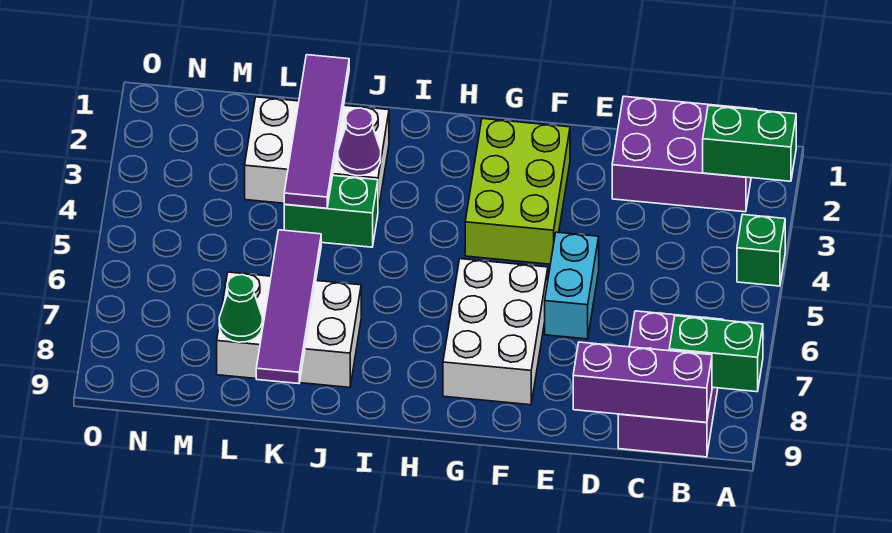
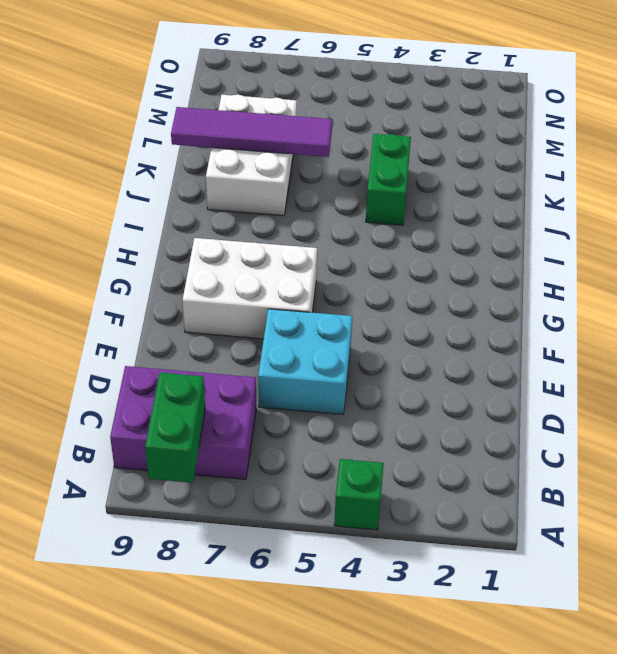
cyan brick D5:E6 level 1 -> cyan brick E5:E6 level 1
none -> purple brick B1:D2 level 1
none -> lime brick F2:G4 level 1
none -> white brick J2:L3 level 1

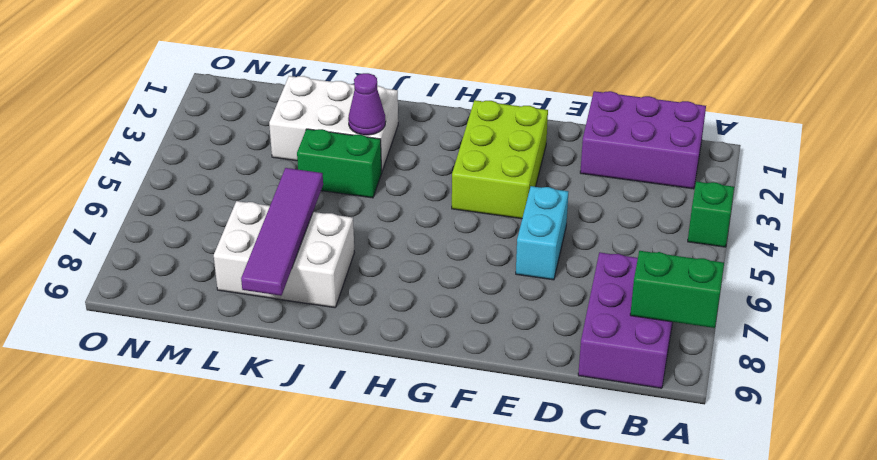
none -> white brick F6:G8 level 1
none -> green brick A2:B2 level 2
none -> purple brick B9:D9 level 2

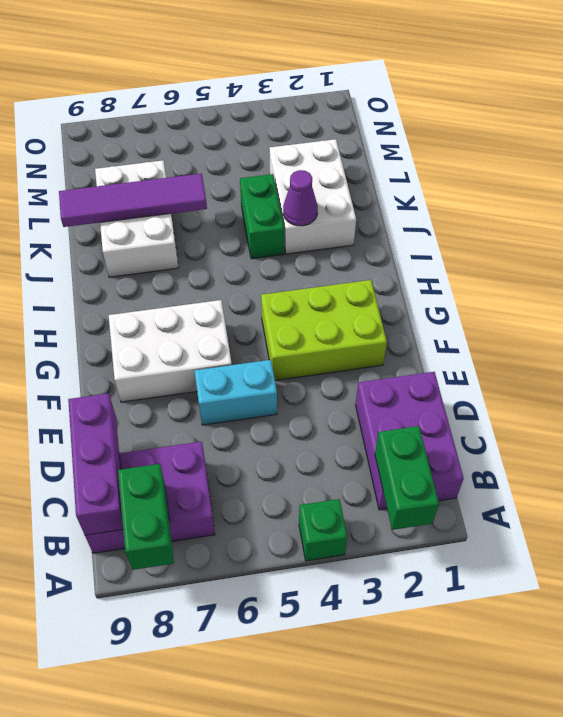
none -> purple tile K1:K4 level 2
none -> green cone L8 level 2

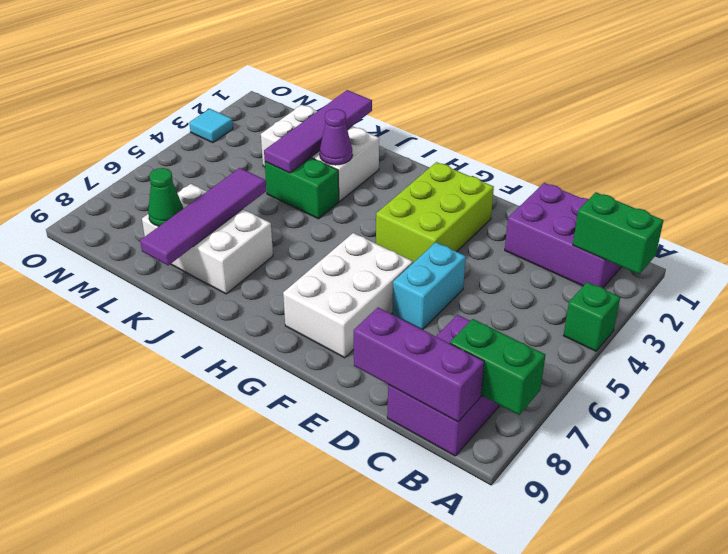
cyan tile O3 level 1 -> none

